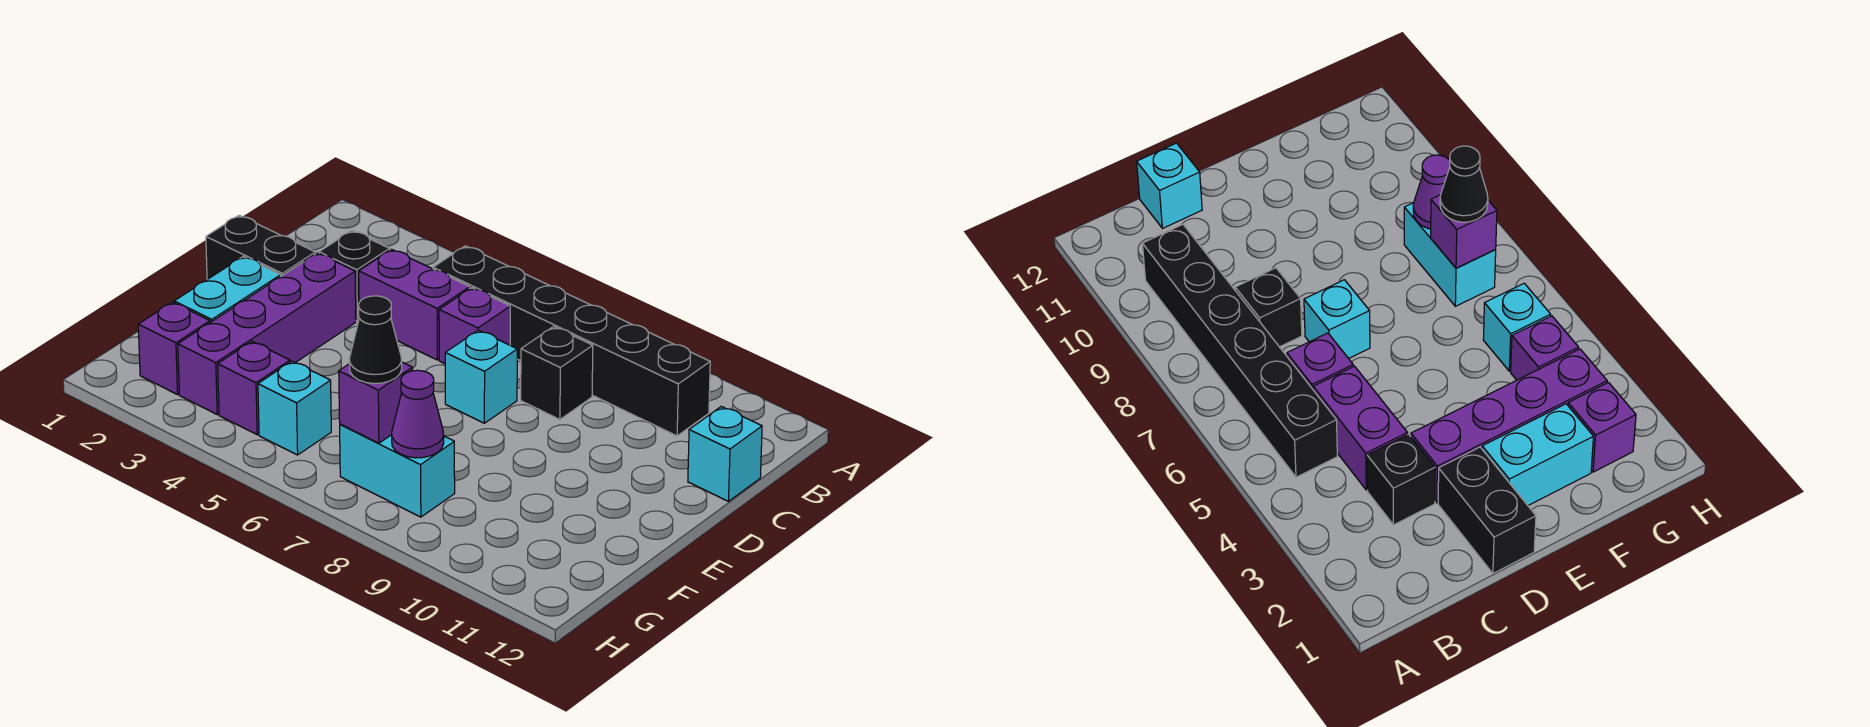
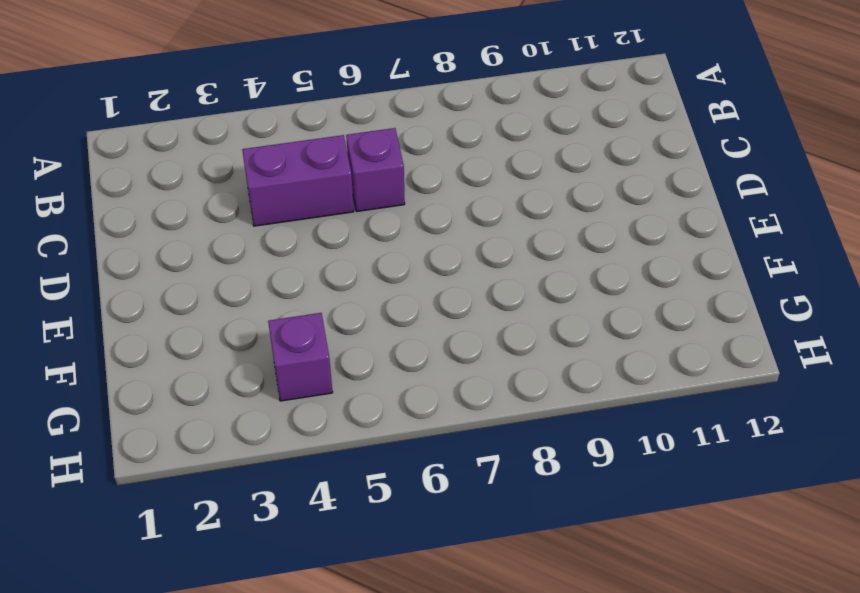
none -> black brick B5:B10 level 1
none -> black brick C3 level 1
none -> black brick C8 level 1

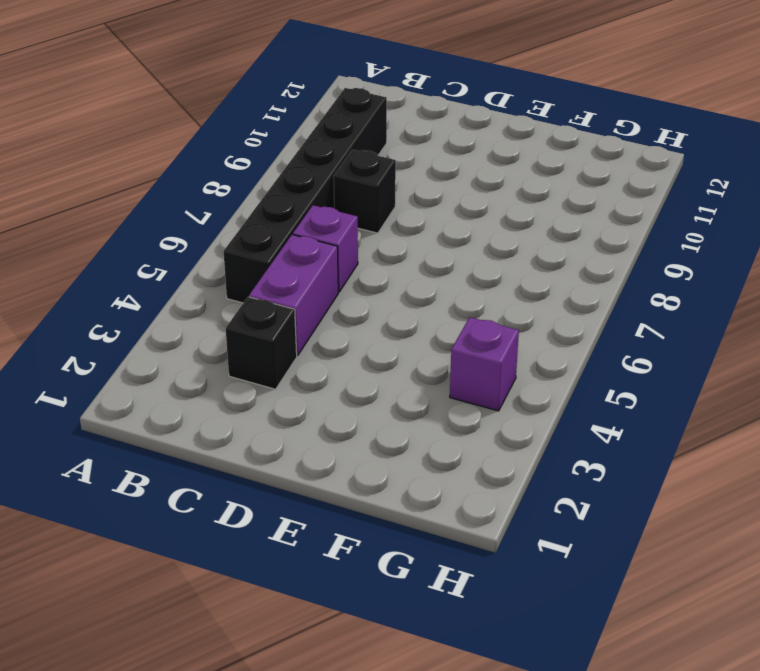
none -> cyan brick C12 level 1
none -> black brick D1:D2 level 1
none -> purple brick D3:G3 level 1

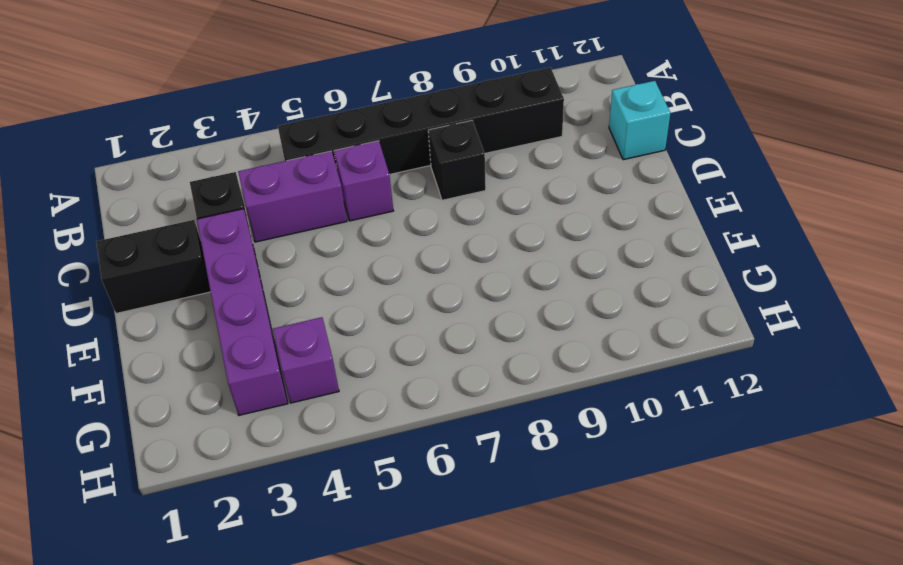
none -> cyan brick D7 level 1
none -> cyan brick E2:F2 level 1
none -> purple brick G2 level 1

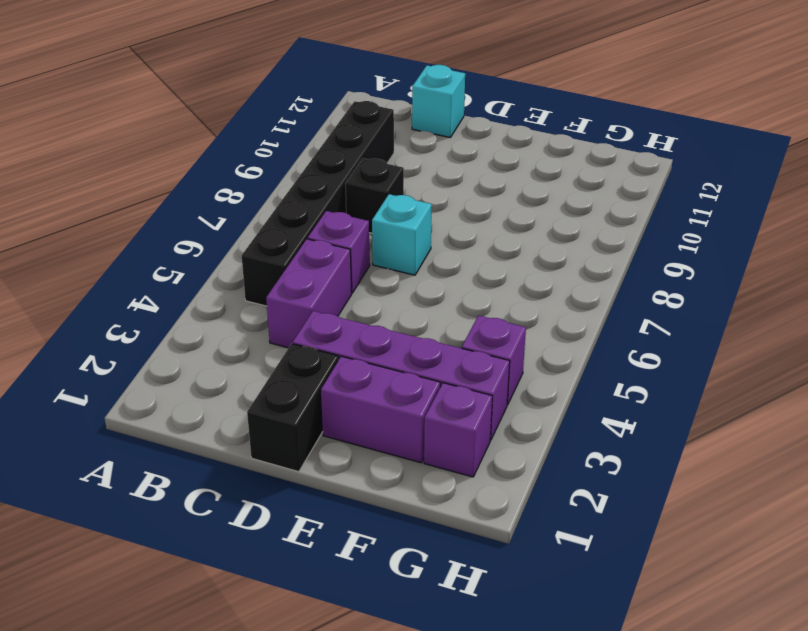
purple brick E2:F2 level 1 -> cyan brick E2:F2 level 1
none -> black brick C3 level 1
none -> cyan brick G5 level 1
none -> cyan brick G7:G8 level 1

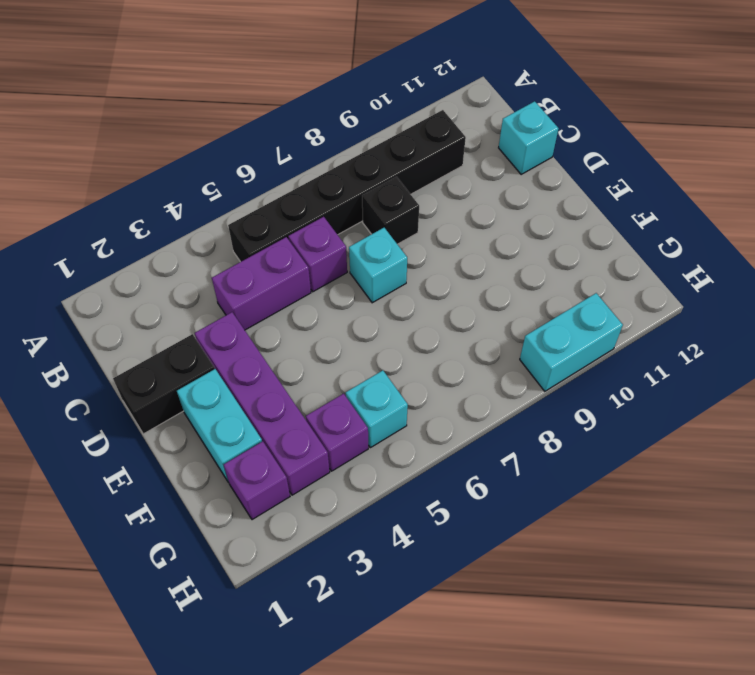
cyan brick H9:H10 level 1 -> cyan brick G7:G8 level 1
none -> black brick C3 level 1
none -> purple brick G7 level 2
none -> purple cone G8 level 2

